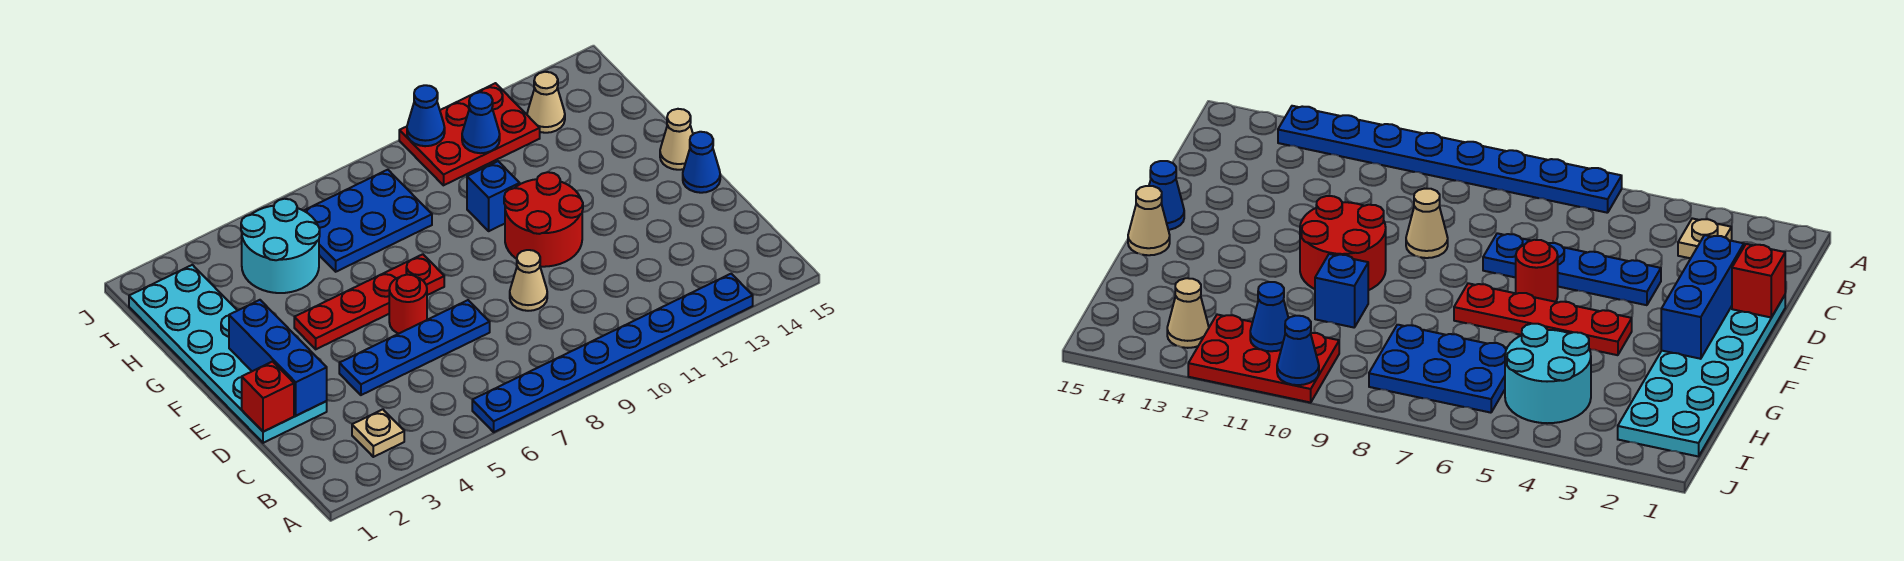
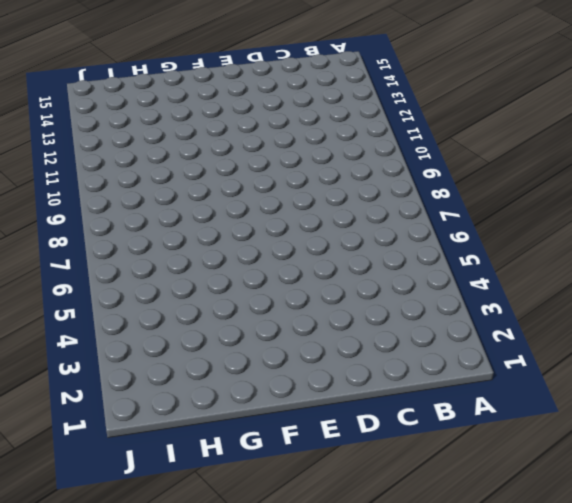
none -> blue plate A6:A13 level 1
none -> tan plate B3 level 1
none -> cyan plate D1:I2 level 1

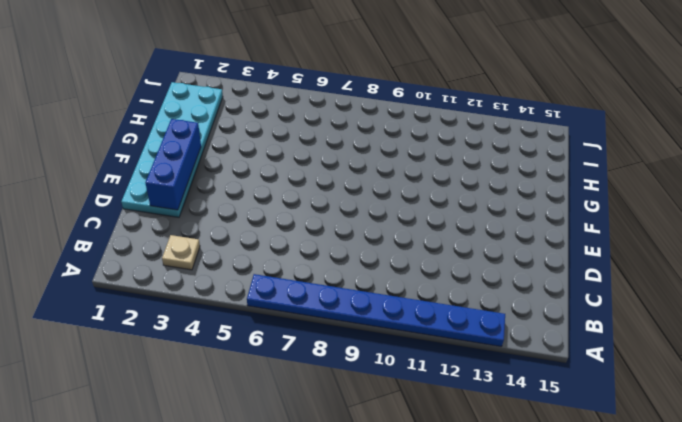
none -> blue plate D4:D7 level 1
none -> tan cone D9 level 1
none -> red round brick E6 level 1

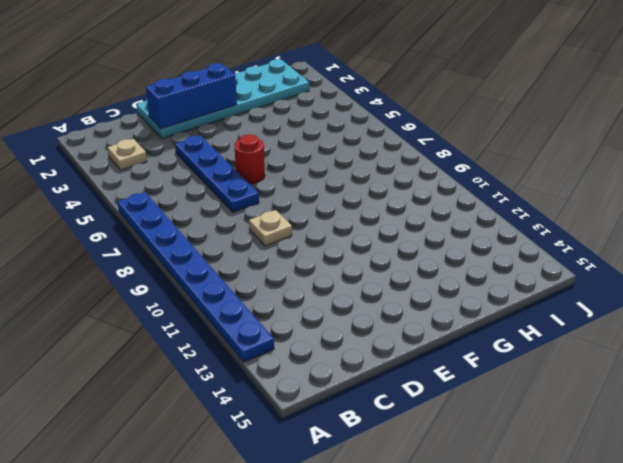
tan plate D9 level 1 -> tan cone D9 level 1
none -> red round brick E10:F11 level 1
none -> blue cone E15 level 1
none -> red plate F4:F7 level 1

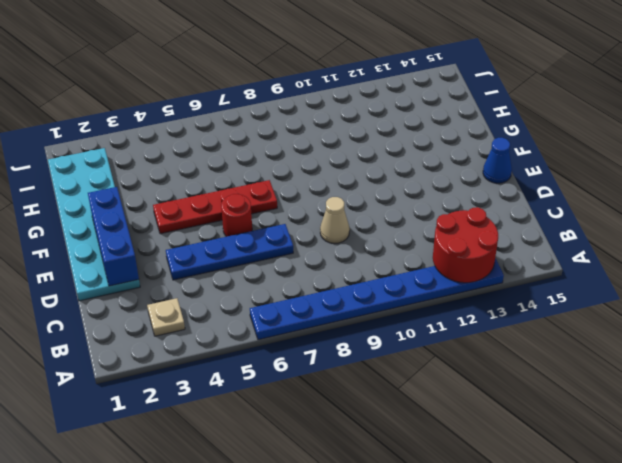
red round brick A12:B13 level 2 -> red round brick E10:F11 level 1
none -> tan cone F15 level 1
none -> blue brick G10 level 1
none -> cyan round brick H4:I5 level 1

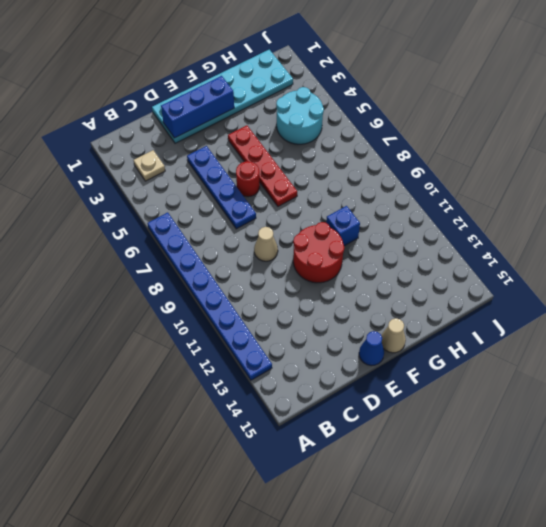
none -> blue plate H6:I8 level 1
none -> red plate I10:J12 level 1
none -> tan cone I13 level 1

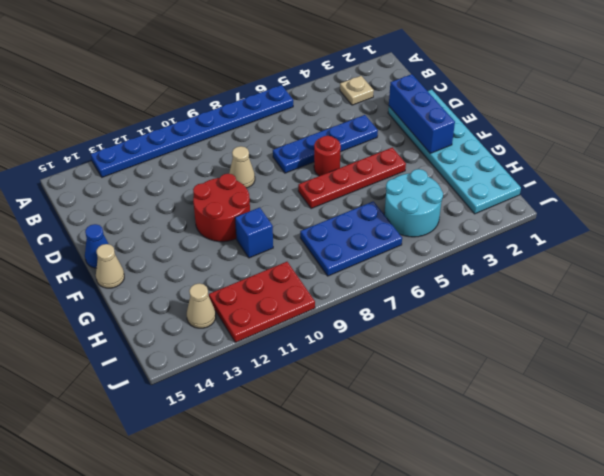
none -> red brick D1 level 2
none -> blue cone I11 level 2
none -> blue cone J10 level 2

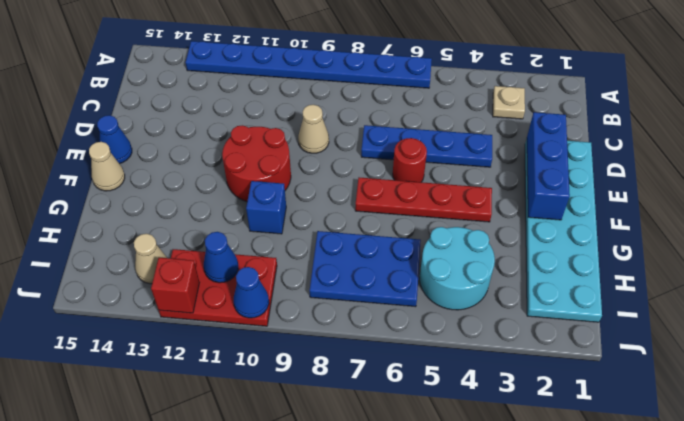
red brick J12 level 2 -> red brick D1 level 2

